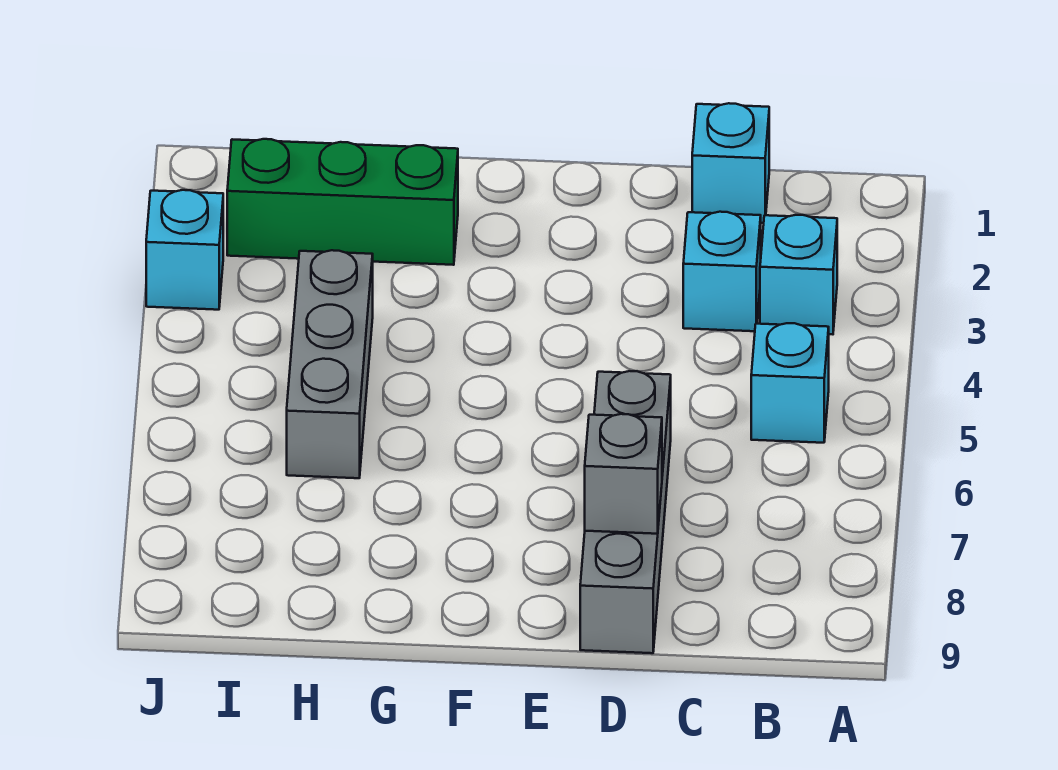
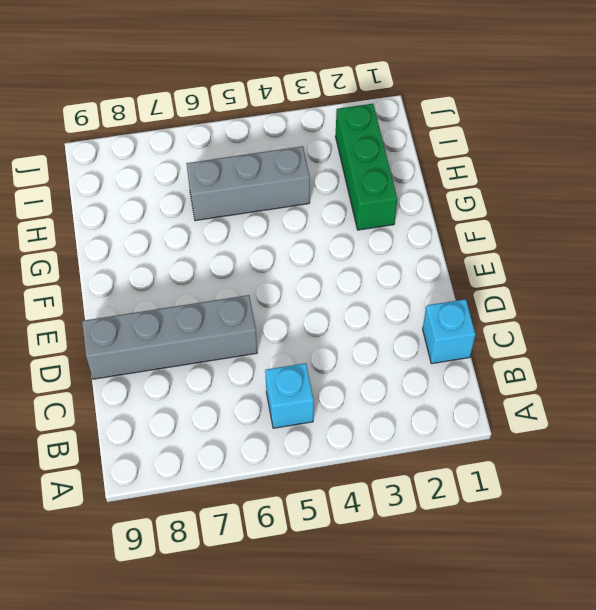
none -> cyan brick B3 level 1
none -> cyan brick C3 level 1

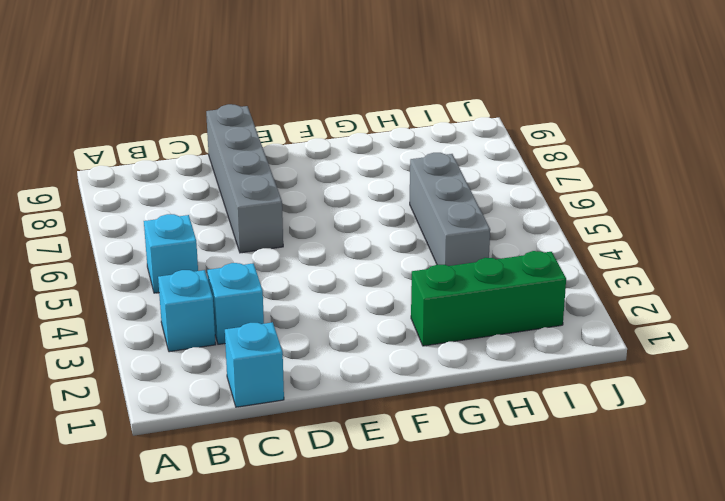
none -> cyan brick J3 level 1
none -> grey brick D8 level 2

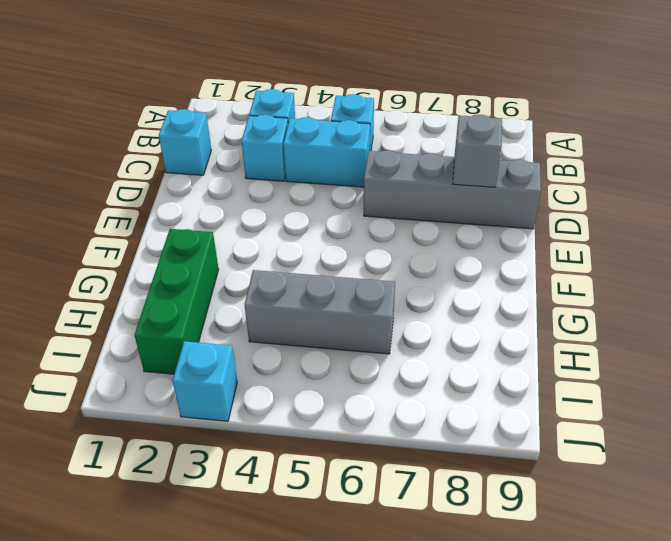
cyan brick C4:C5 level 1 -> none

